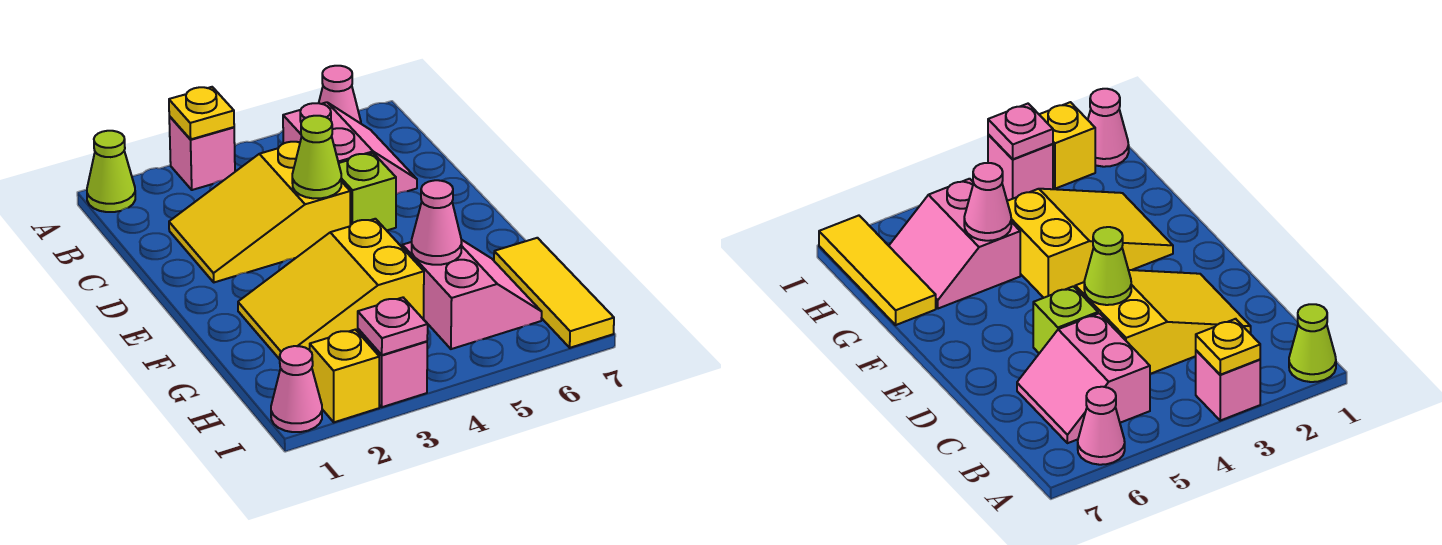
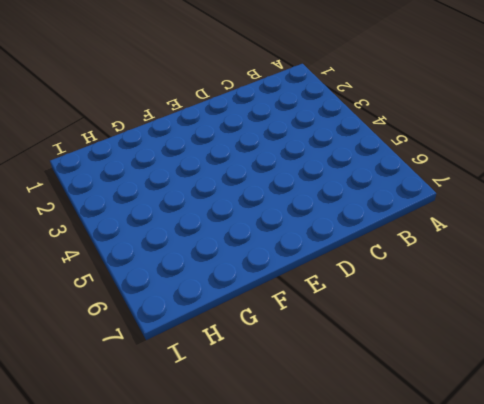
none -> lime cone A1 level 1
none -> pink brick A3 level 1
none -> pink cone A6 level 1

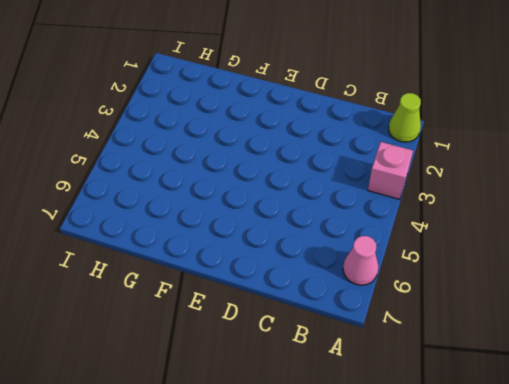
none -> pink slope B5:C6 level 1 top 5
none -> yellow slope C2:D4 level 1 top 4
none -> lime brick D5 level 1

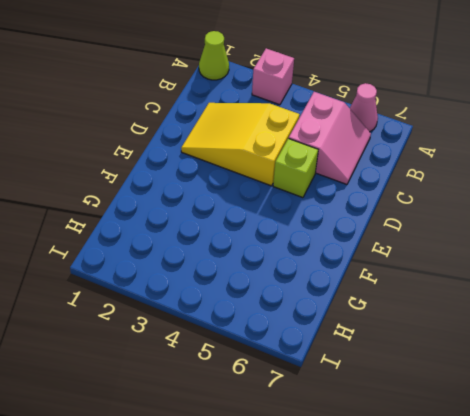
none -> yellow slope F2:G4 level 1 top 4
none -> pink slope G5:H6 level 1 top 5
none -> yellow tile G7:I7 level 1

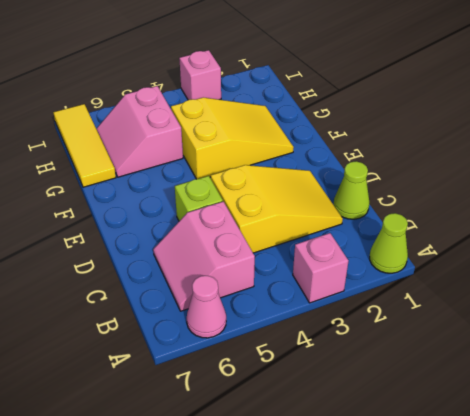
lime cone C1 level 1 -> lime cone D4 level 2
none -> pink cone I1 level 1
none -> yellow brick I2 level 1
none -> yellow plate A3 level 2

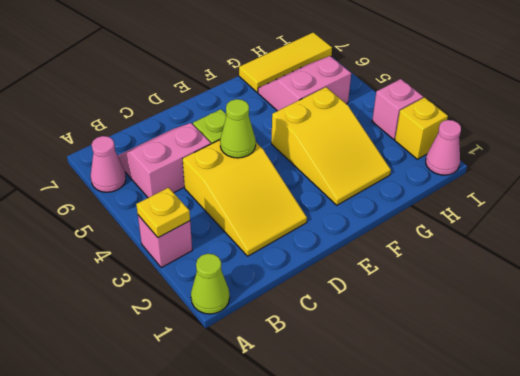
none -> pink cone G5 level 2
none -> pink plate I3 level 2

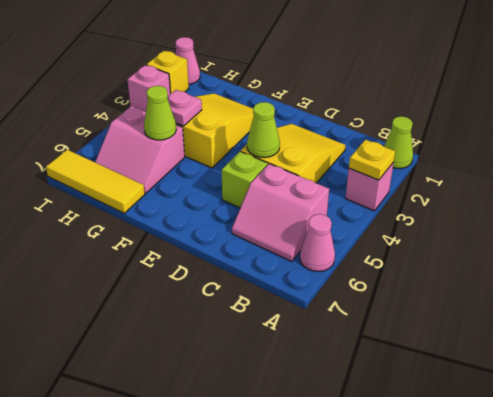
pink plate G4 level 2 -> pink plate I3 level 2
lime cone G5 level 2 -> pink cone G5 level 2

